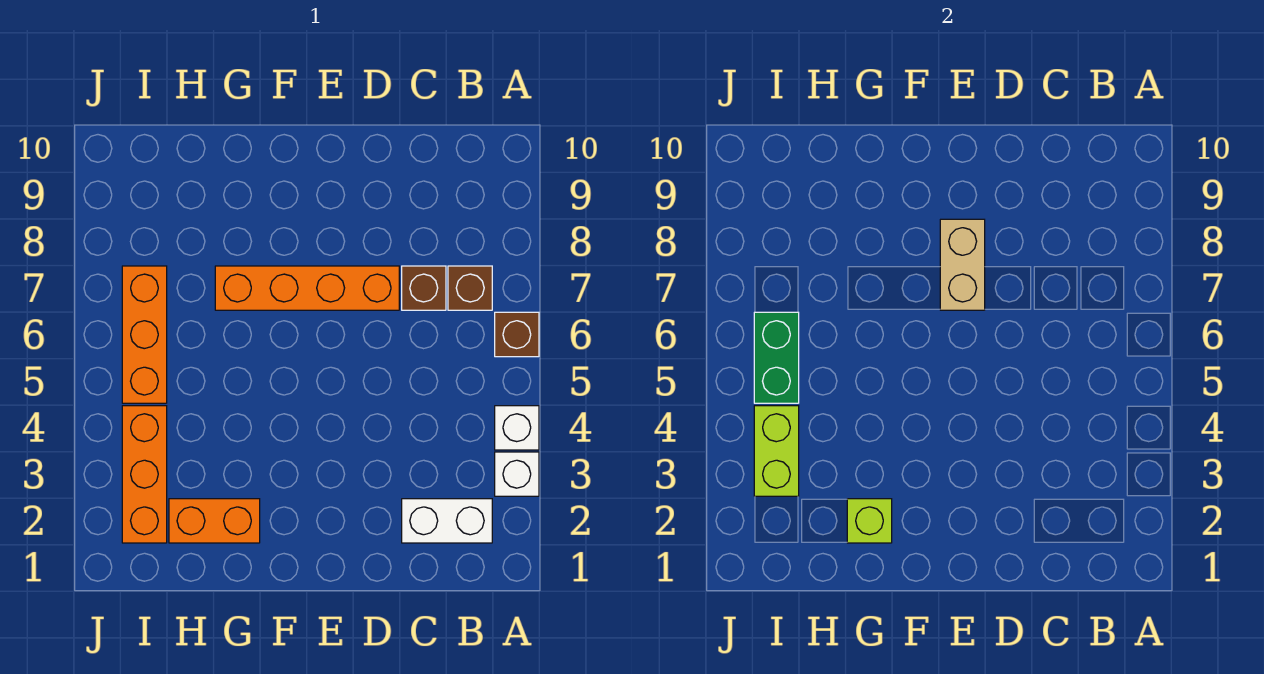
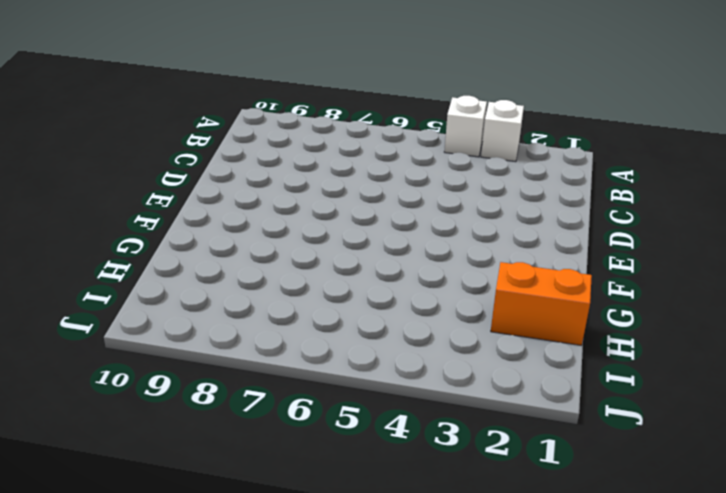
orange brick H1:H2 level 1 -> orange brick G2:H2 level 1
none -> brown brick A6 level 1
none -> white brick B2:C2 level 1
none -> brown brick B7 level 1

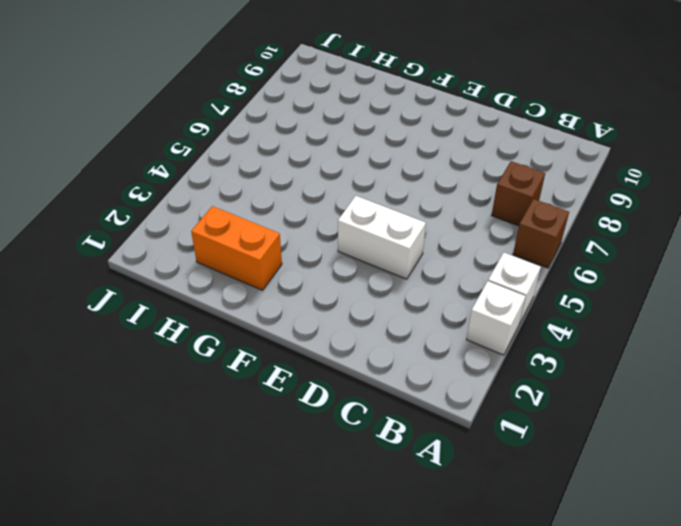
white brick D4:E4 level 1 -> white brick B2:C2 level 1
none -> brown brick C7 level 1
none -> orange brick D7:G7 level 1
none -> orange brick I2:I4 level 1

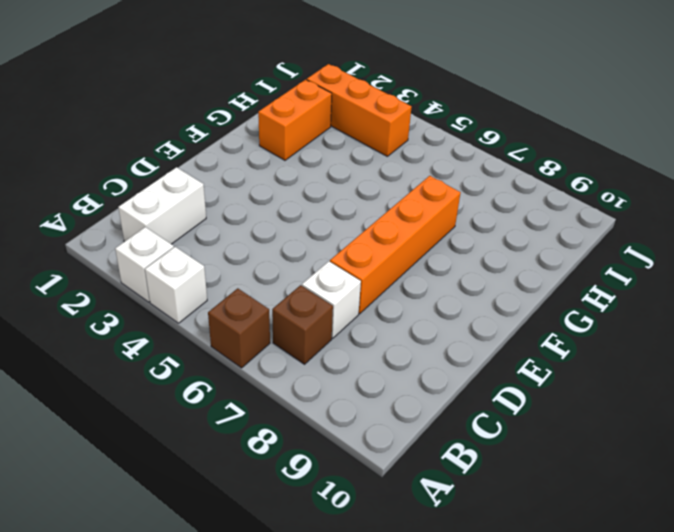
white brick C7 level 1 -> brown brick C7 level 1
none -> orange brick I5:I7 level 1
none -> tan brick E7:E8 level 2
none -> lime brick G2 level 2

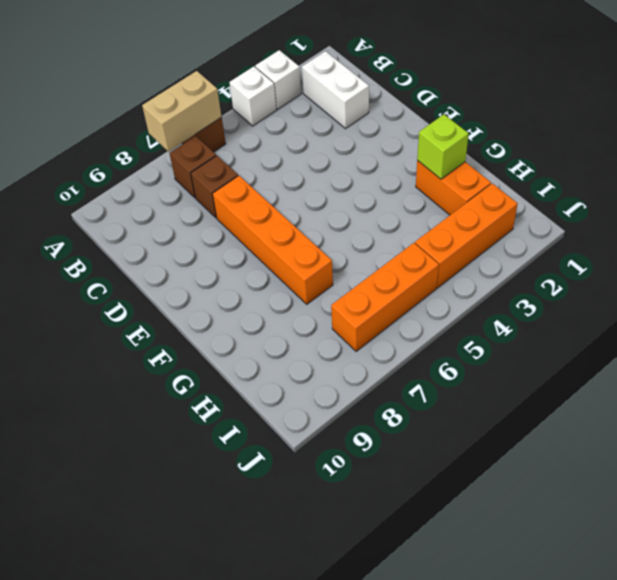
tan brick A6:A7 level 2 -> tan brick E7:E8 level 2
none -> lime brick I3:I4 level 2
none -> green brick I5:I6 level 2

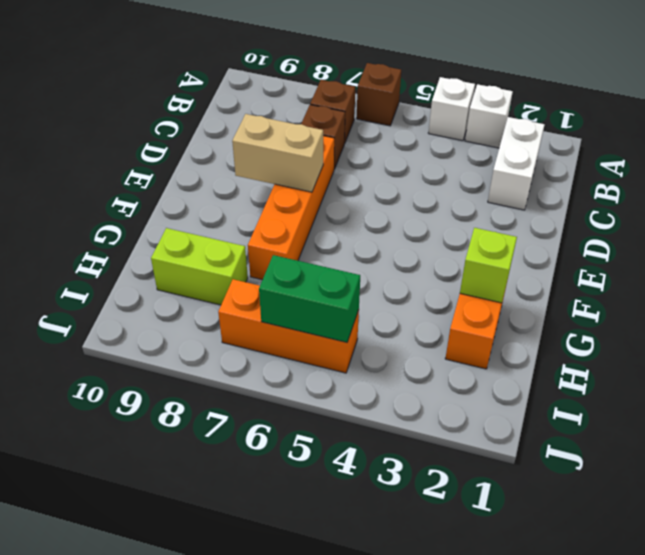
lime brick H8:H9 level 1 -> lime brick I3:I4 level 2
none -> orange brick I2:I4 level 1

